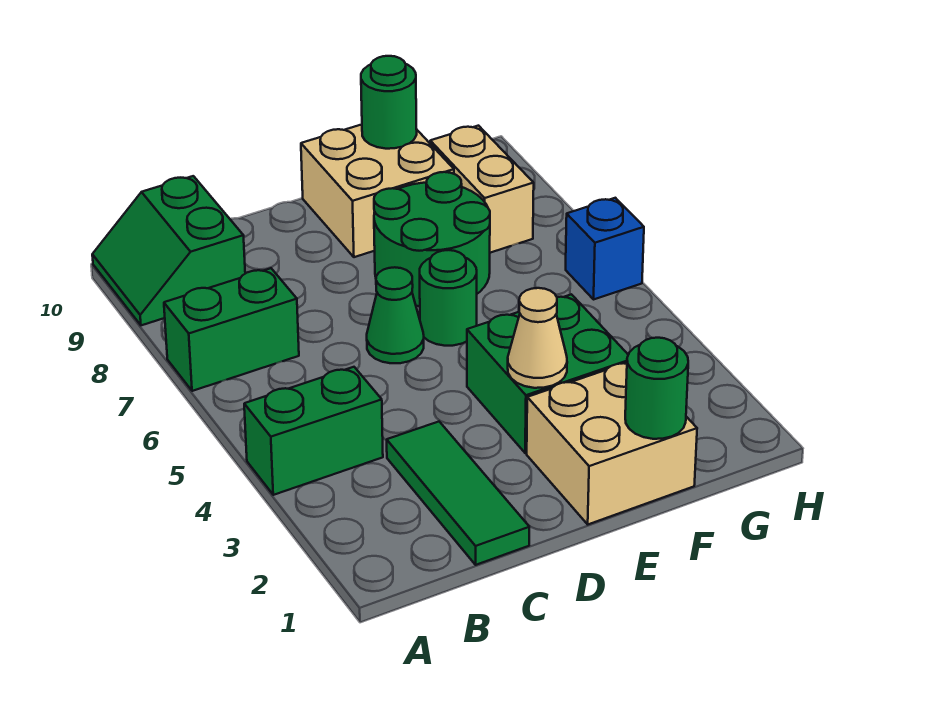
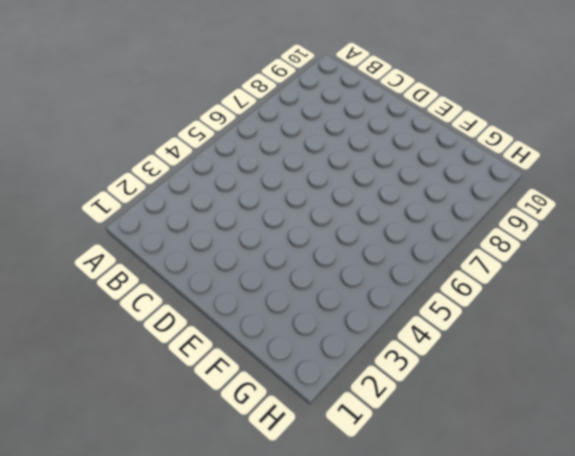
none -> green brick A4:B4 level 1
none -> green brick A7:B7 level 1
none -> green slope A9:B10 level 1 top B

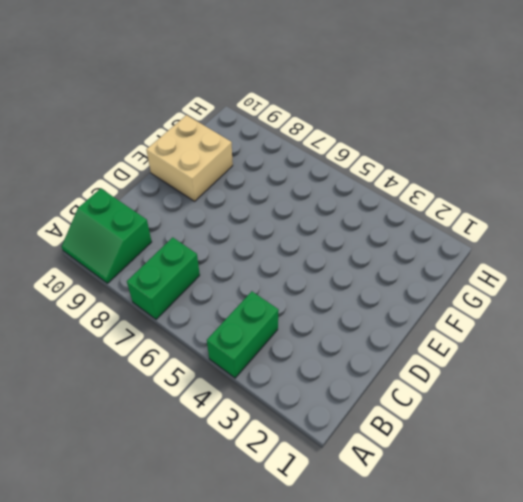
none -> green tile C1:C3 level 1
none -> green cone D6 level 1
none -> tan brick E1:F2 level 1

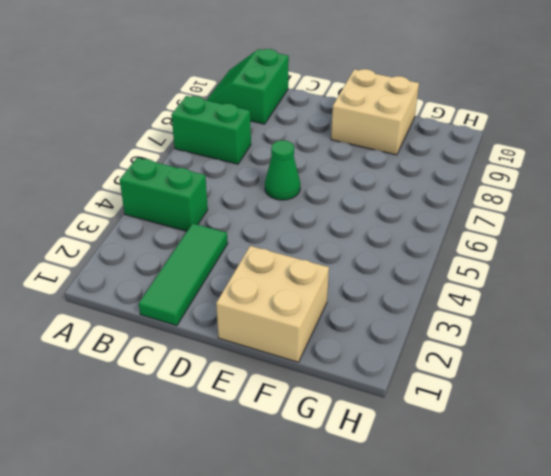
none -> green brick E3:F4 level 1
none -> green round brick E6 level 1
none -> green round brick E7:F8 level 1

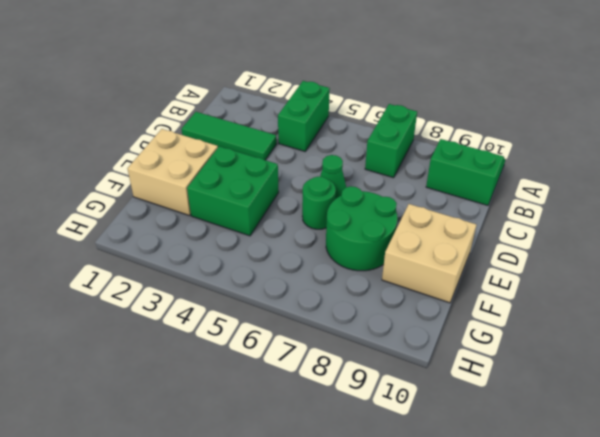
none -> tan brick G8:G9 level 1
none -> blue brick H6 level 1
none -> tan cone E3 level 2

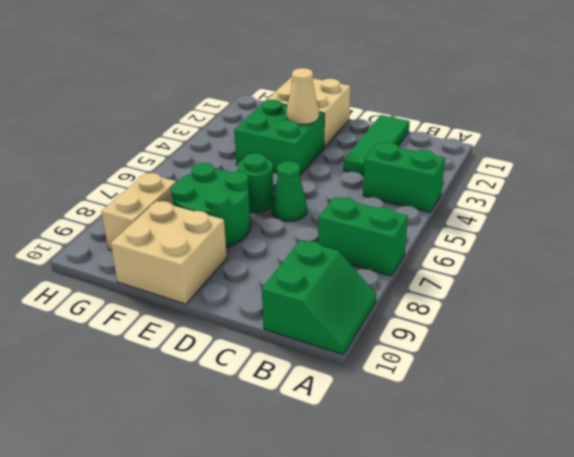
none -> blue brick H6 level 1
none -> green round brick F1 level 2
none -> green round brick F10 level 2

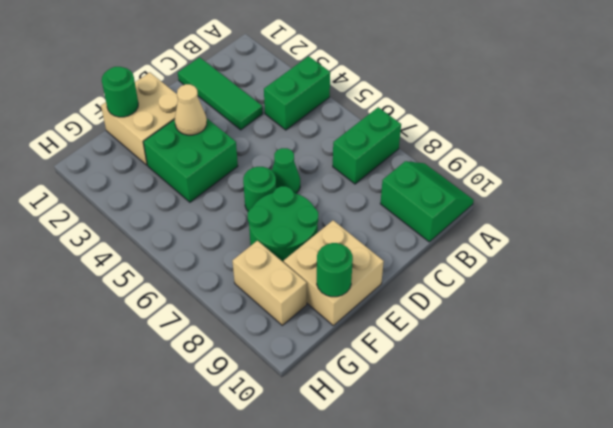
none -> blue brick H6 level 1

